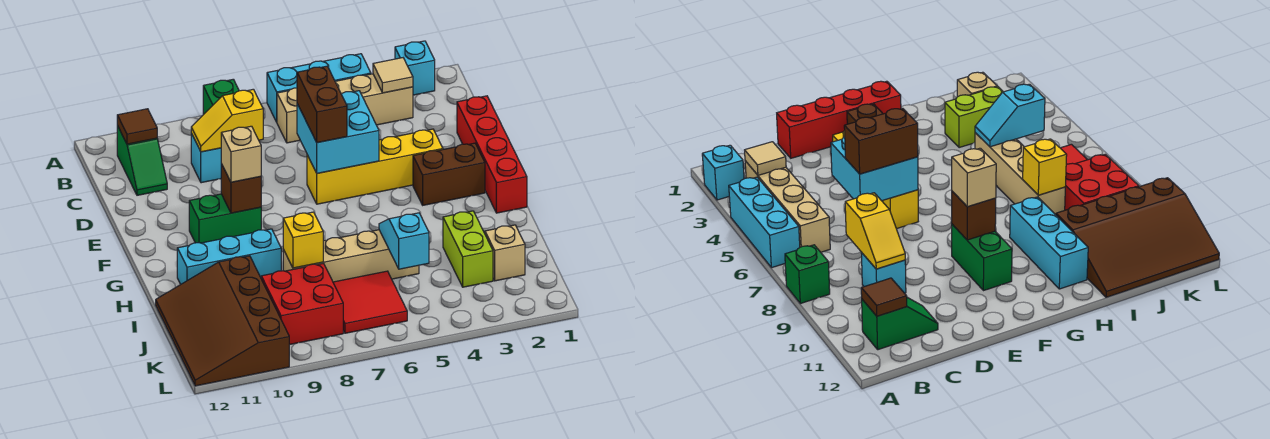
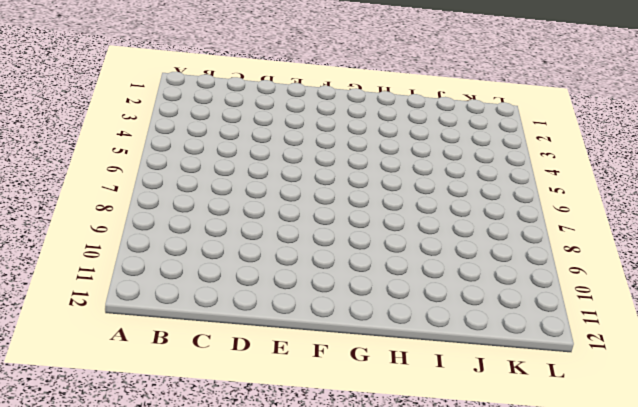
none -> cyan brick A2 level 1
none -> cyan brick A4:A6 level 1
none -> green brick A8 level 1

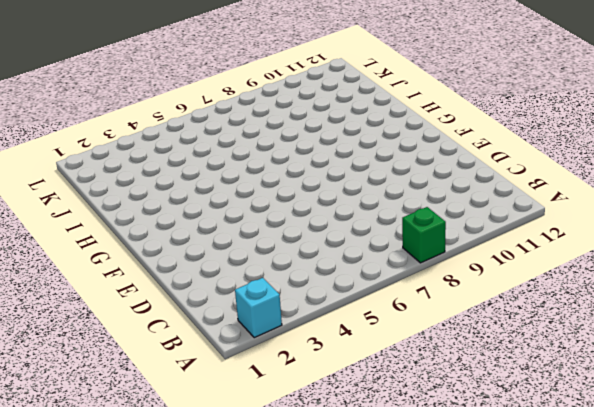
none -> cyan brick A4:A6 level 1
none -> tan brick B3:B6 level 1
none -> green slope B11:C11 level 1 top B

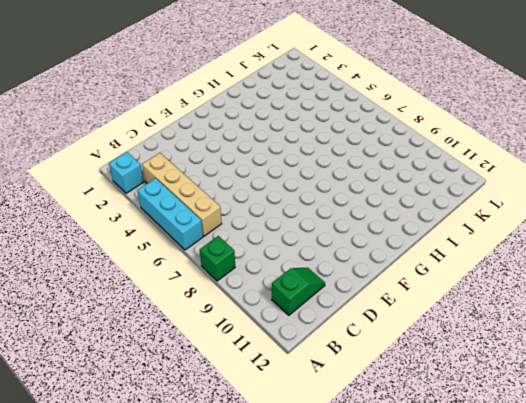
none -> cyan brick C9 level 1
none -> red brick D1:G1 level 1
none -> yellow brick E3:E6 level 1

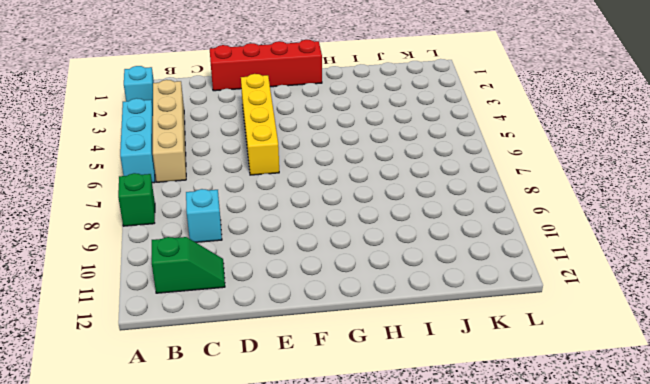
none -> brown brick F2:F3 level 1
none -> green brick F9:F10 level 1
none -> cyan brick H9:H11 level 1

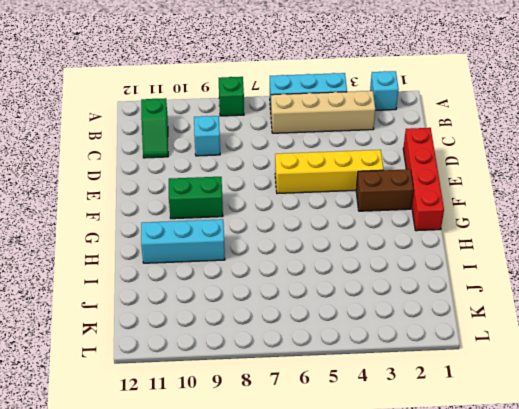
none -> lime brick I3:J3 level 1
none -> tan brick I5:I8 level 1
none -> brown slope I10:L12 level 1 top 10

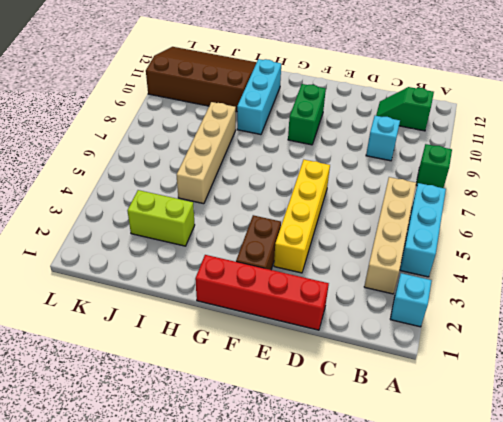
none -> tan brick J2 level 1
none -> red tile J6:K7 level 1
none -> red brick J8:K9 level 1

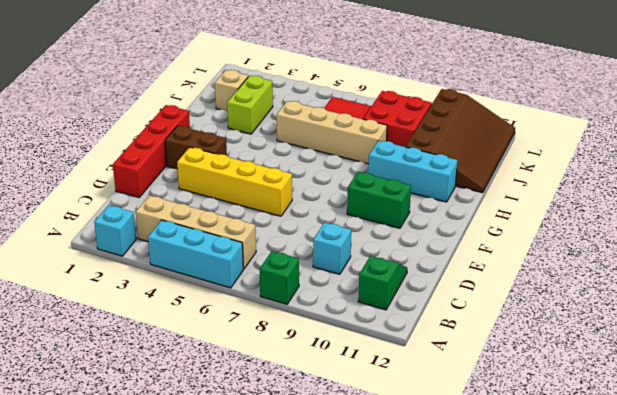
none -> tan tile B3 level 2
none -> brown tile B11 level 2
none -> yellow slope C8:C9 level 2 top 8

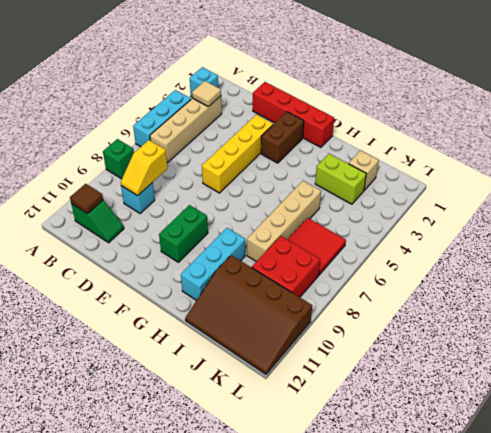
none -> cyan brick D5:E6 level 2
none -> brown brick F9 level 2
none -> cyan slope I5:J5 level 2 top J

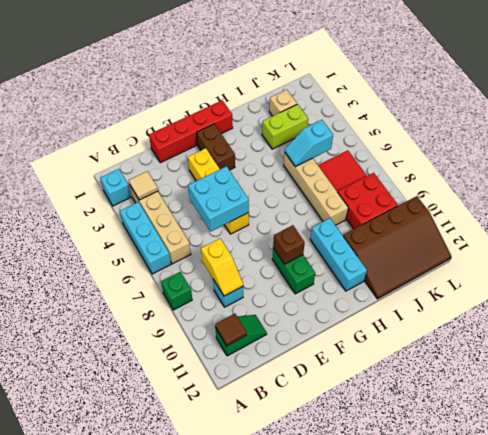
none -> yellow brick I8 level 2
none -> brown brick D6:E6 level 3
none -> tan brick F9 level 3

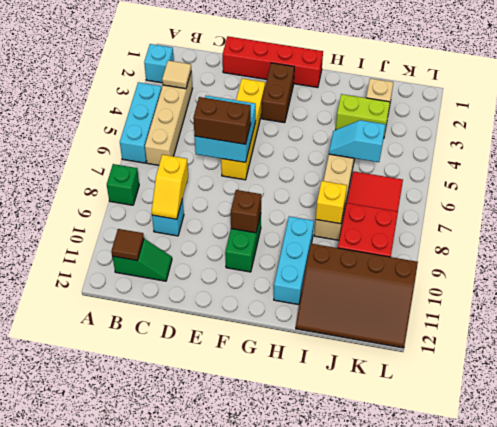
none -> tan brick F9 level 3

